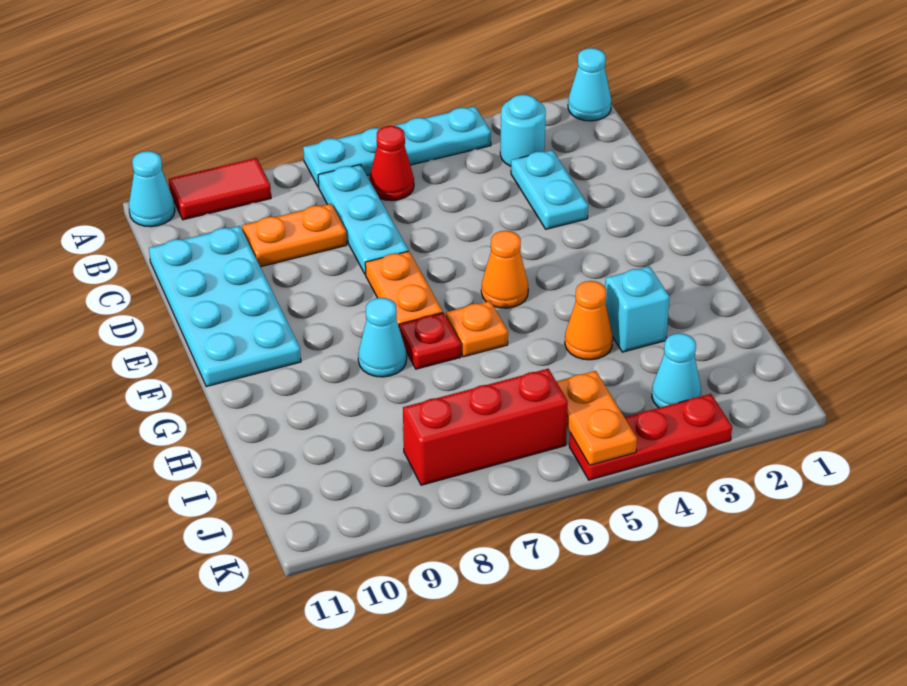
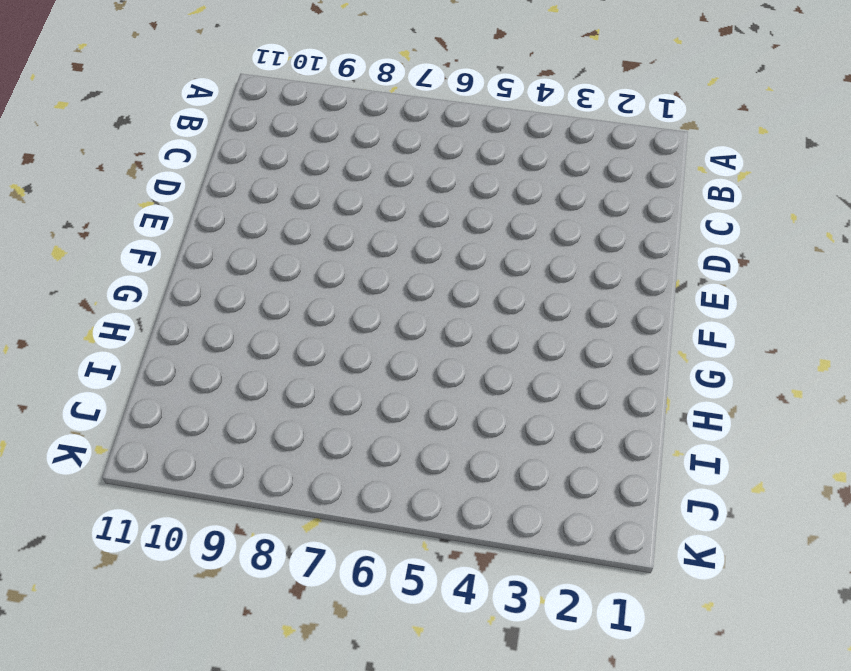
none -> cyan cone A1 level 1
none -> cyan plate A4:A7 level 1
none -> red tile A9:A10 level 1

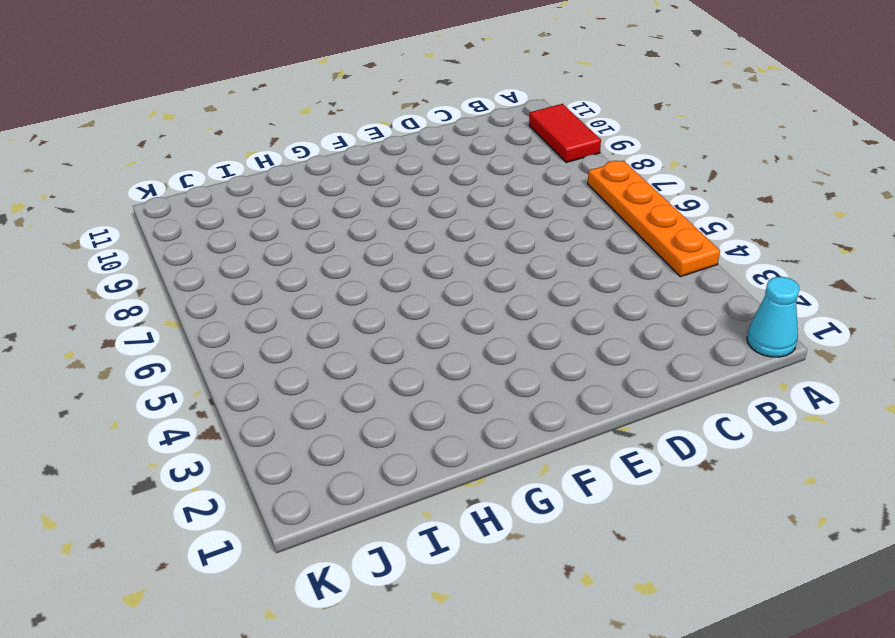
orange plate A4:A7 level 1 -> cyan plate A4:A7 level 1
none -> cyan cone A11 level 1
none -> cyan round brick B3 level 1
none -> red cone B6 level 1

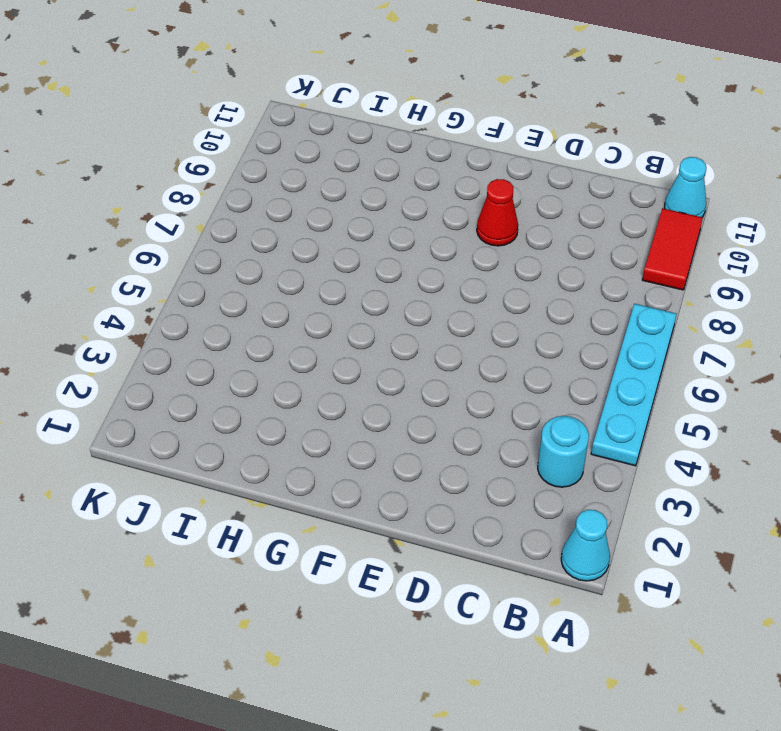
red cone E9 level 1 -> red cone B6 level 1
none -> cyan plate B7:D7 level 1
none -> cyan plate C3:D3 level 1
none -> orange plate C8:C9 level 1

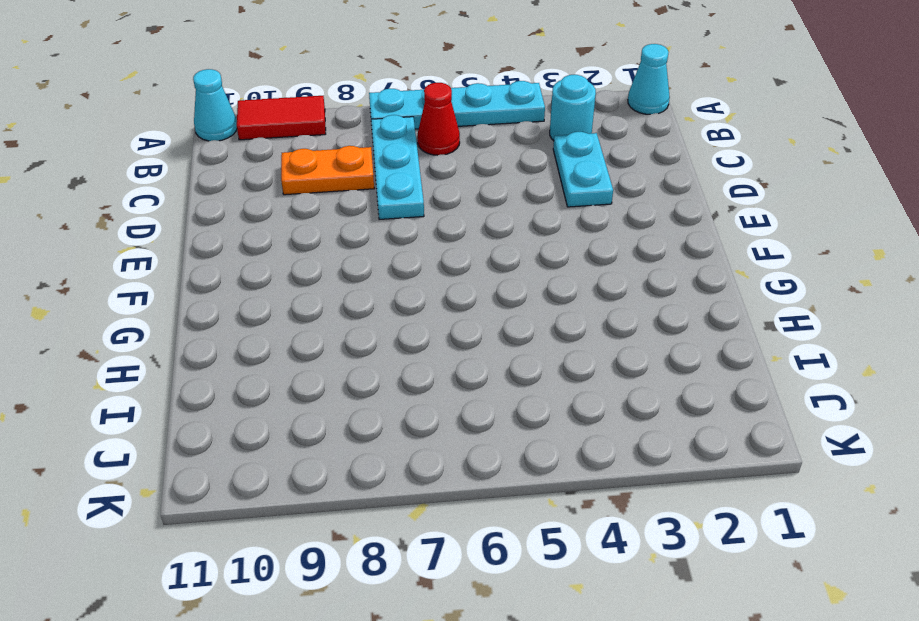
none -> cyan plate C10:F11 level 1
none -> orange plate E7:F7 level 1
none -> orange cone F5 level 1

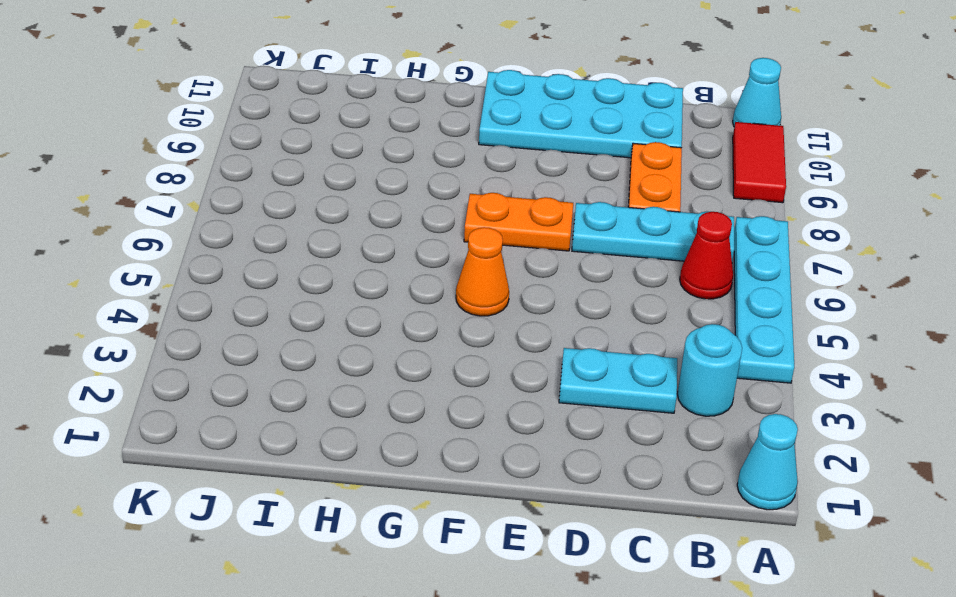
none -> orange plate G6 level 1
none -> red plate G7 level 1
none -> cyan cone G8 level 1

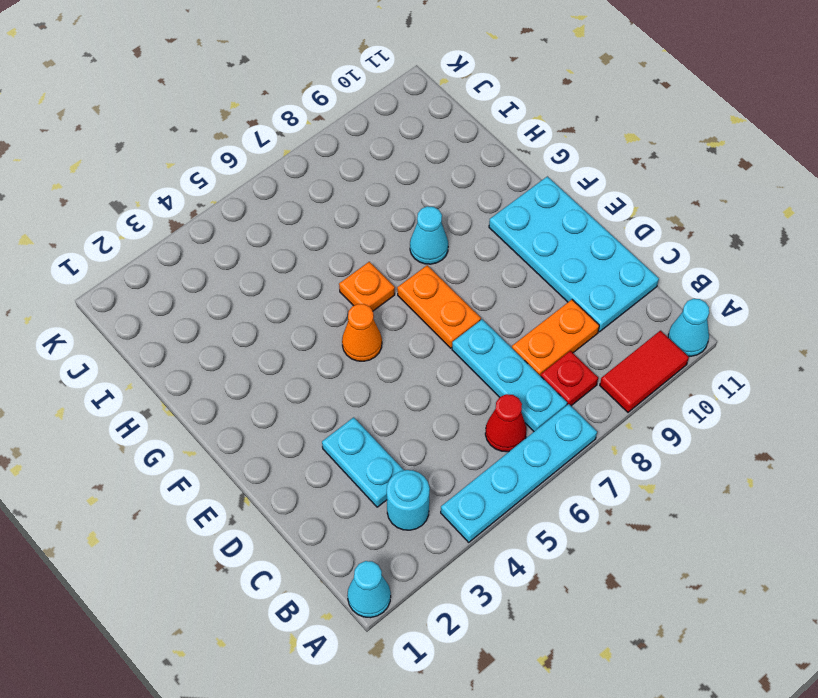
red plate B8 level 1 -> red plate G7 level 1
none -> cyan brick H3 level 1
none -> orange cone H4 level 1
none -> cyan cone J3 level 1

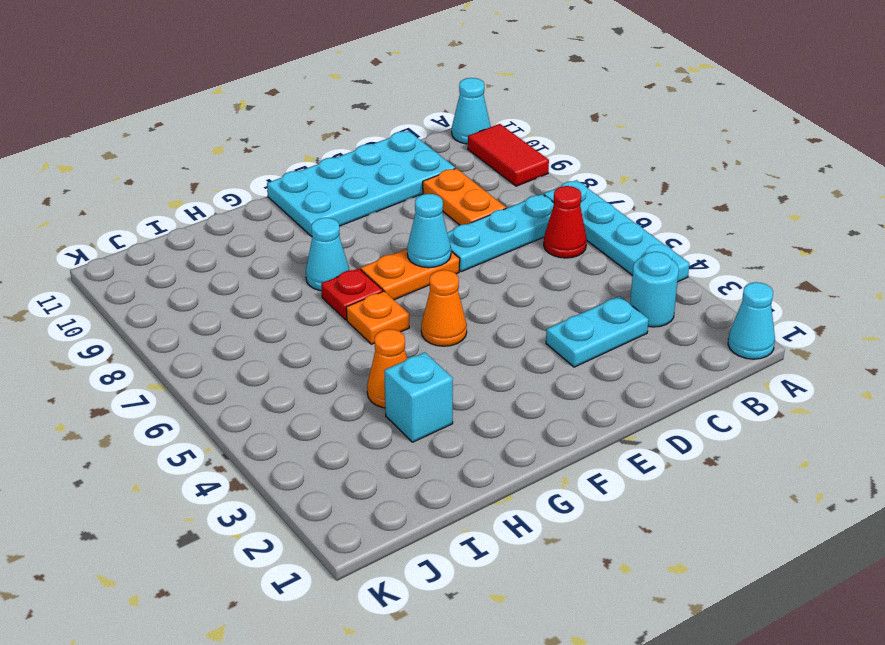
cyan cone E7 level 2 -> cyan cone J3 level 1
none -> red brick J6:J8 level 1
none -> red plate K3:K5 level 1
none -> orange plate J5:K5 level 2

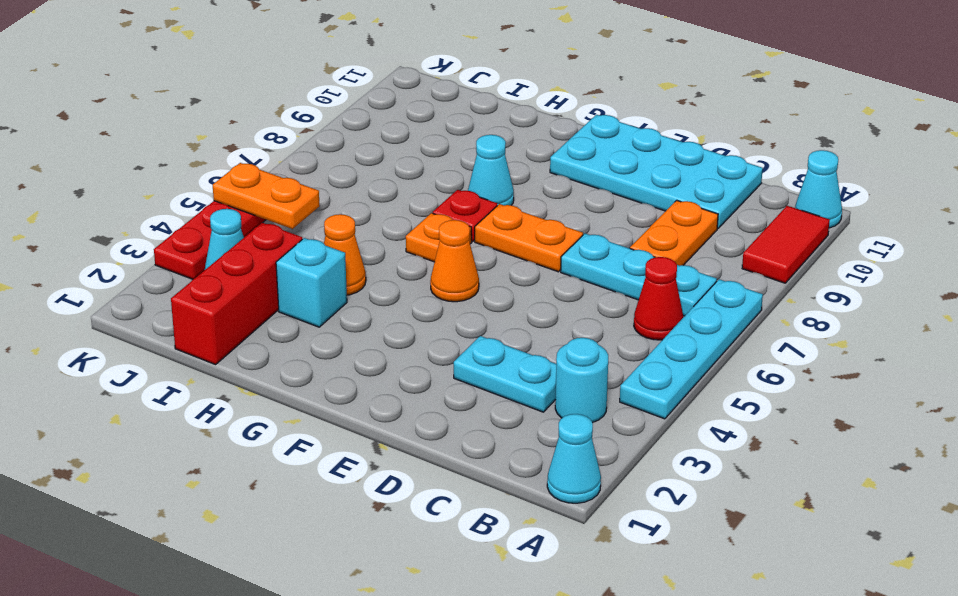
red brick I1:I3 level 1 -> red brick J6:J8 level 1

